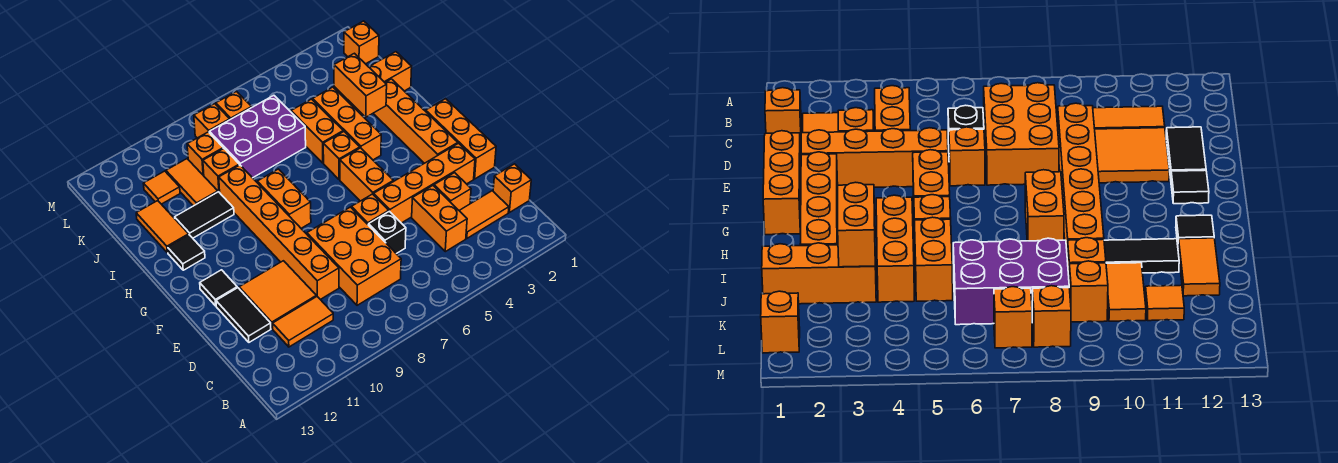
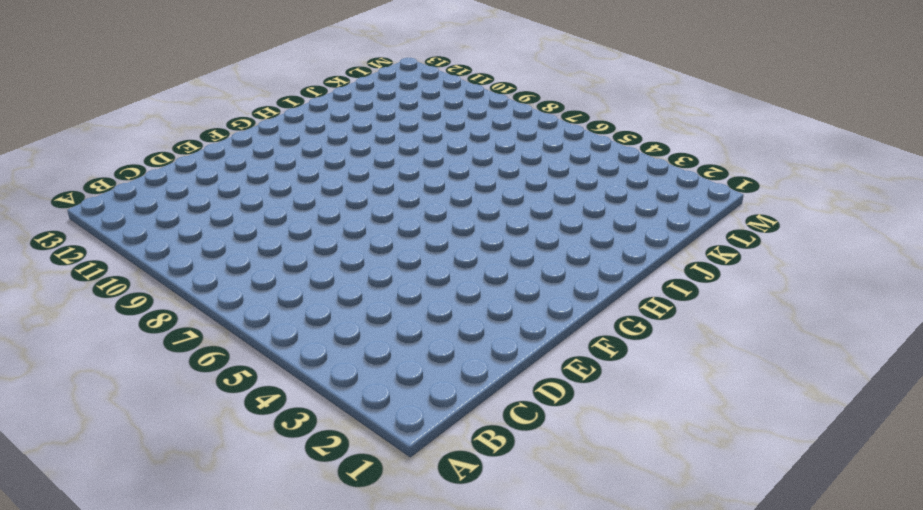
none -> orange brick C1 level 1
none -> orange tile C2:C3 level 1
none -> orange brick C4:D4 level 1
none -> orange brick C7:E8 level 1

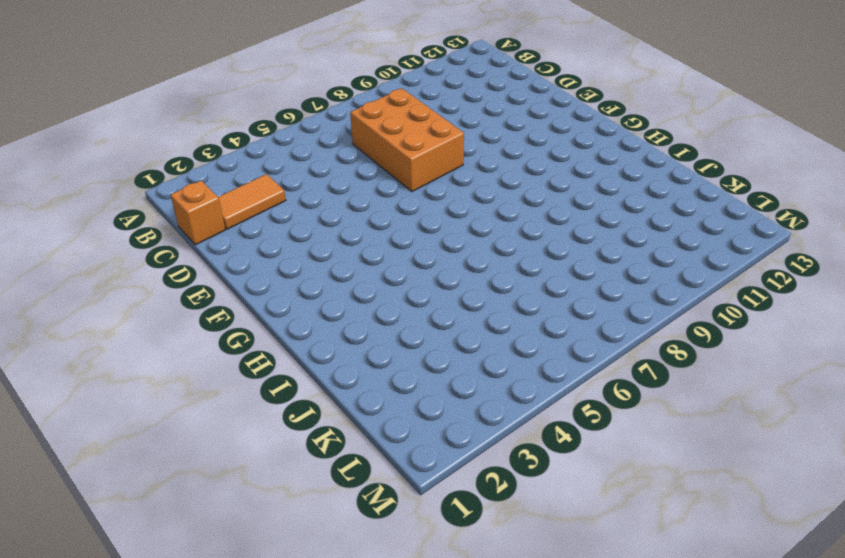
none -> orange brick C4:D4 level 1
none -> orange tile C10:C11 level 1
none -> orange brick D3 level 1
none -> black brick D6 level 1

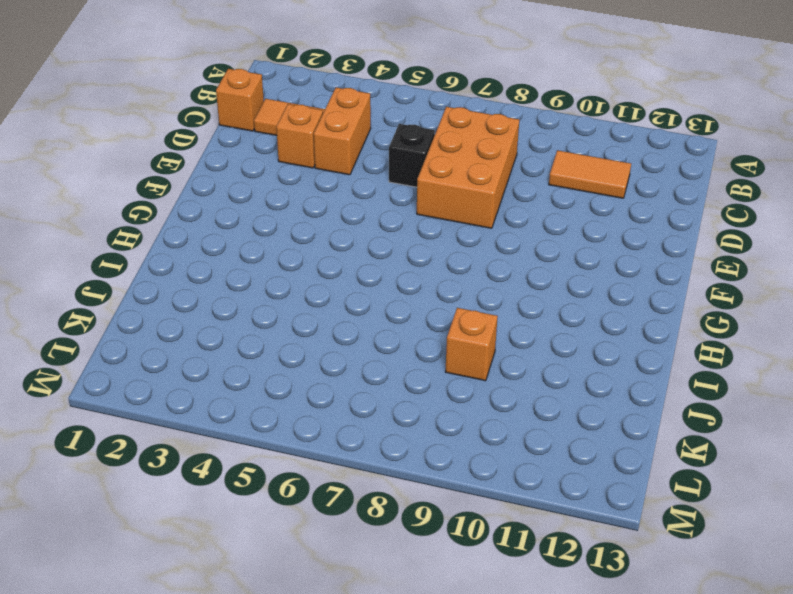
none -> orange brick D9:I9 level 1
none -> orange tile D10:E11 level 1
none -> black tile D12:E12 level 1
none -> orange brick E1:G1 level 1

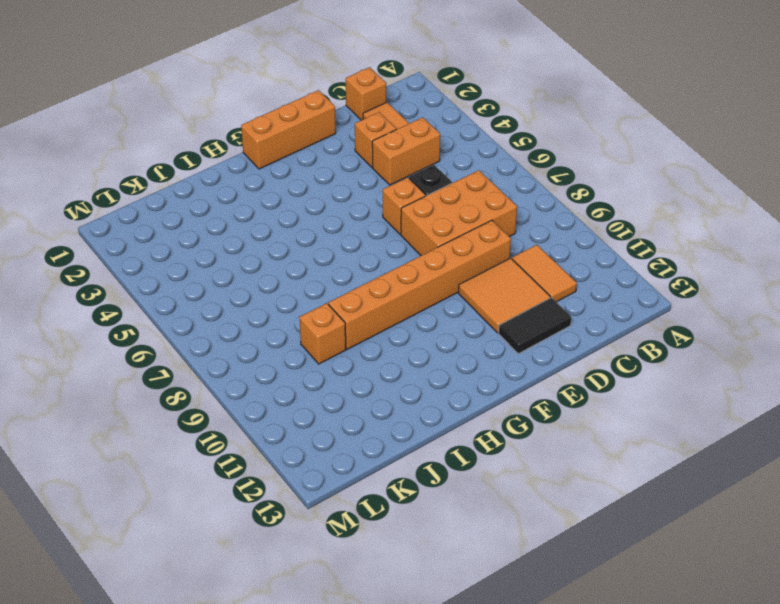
none -> orange brick E2:E5 level 1
none -> orange brick F2:I2 level 1
none -> orange brick F5:G5 level 1
none -> black tile F12 level 1

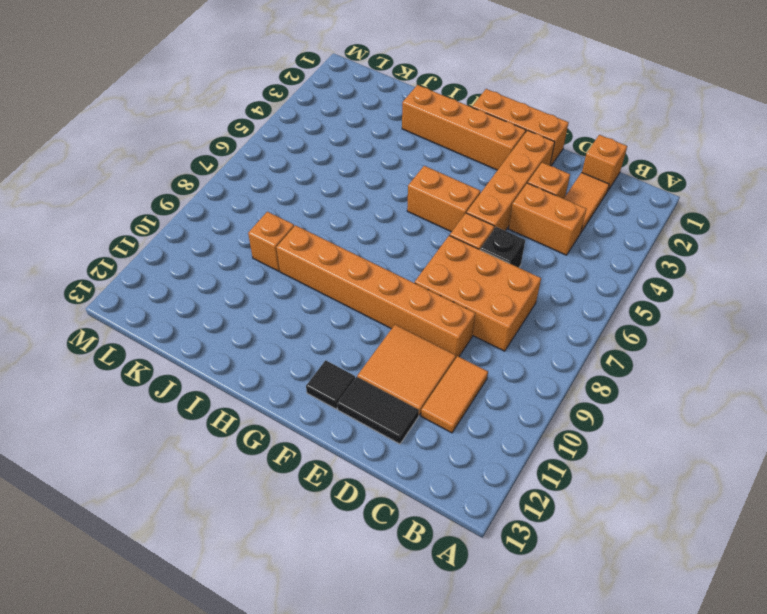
none -> orange brick G8:H8 level 1
none -> orange brick H4:J4 level 1
none -> orange brick H5 level 1
none -> black tile H12 level 1

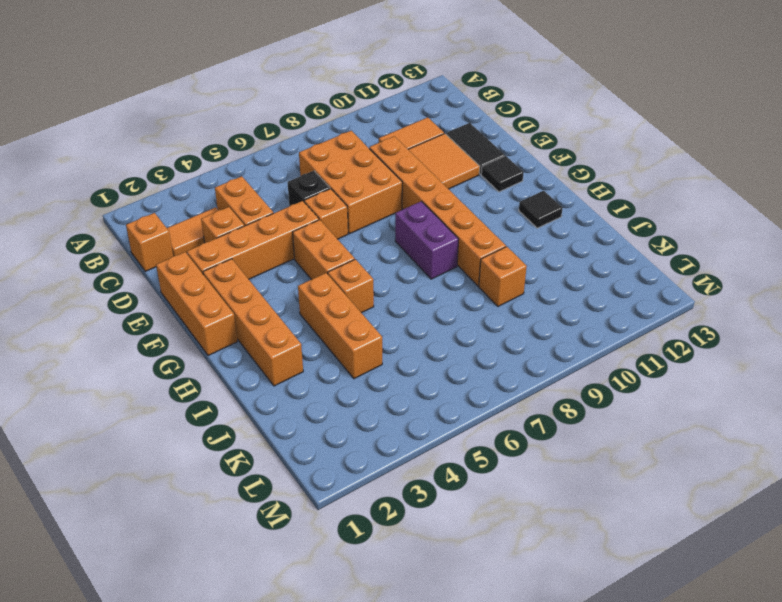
purple brick G8:H8 level 1 -> orange brick G8:H8 level 1
none -> orange brick I5:J5 level 1
none -> black tile I10:I11 level 1
none -> orange tile I12:J12 level 1
none -> orange brick J1:J3 level 1

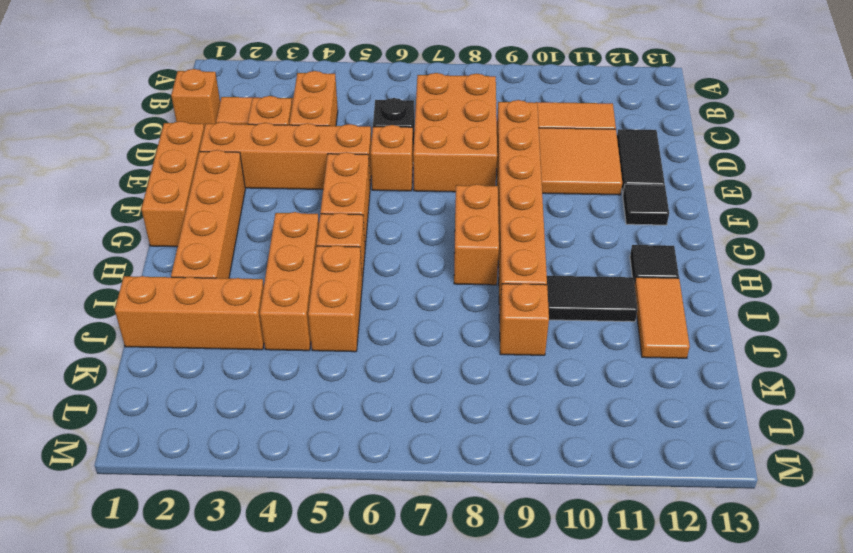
none -> purple brick J6:K8 level 1
none -> orange tile J10:K10 level 1
none -> orange brick K9 level 1
none -> orange tile K11 level 1

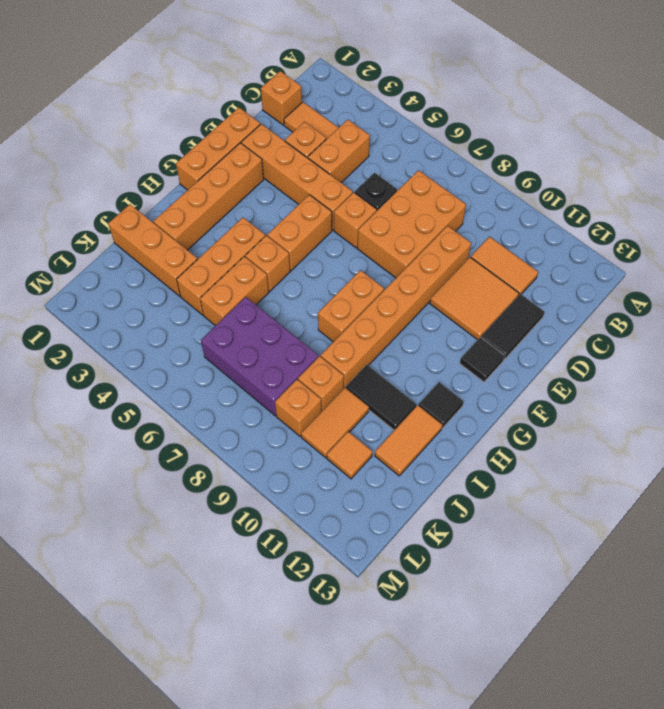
none -> orange brick L1 level 1
none -> orange brick L7 level 1
none -> orange brick L8 level 1
none -> orange brick I3:J3 level 2

